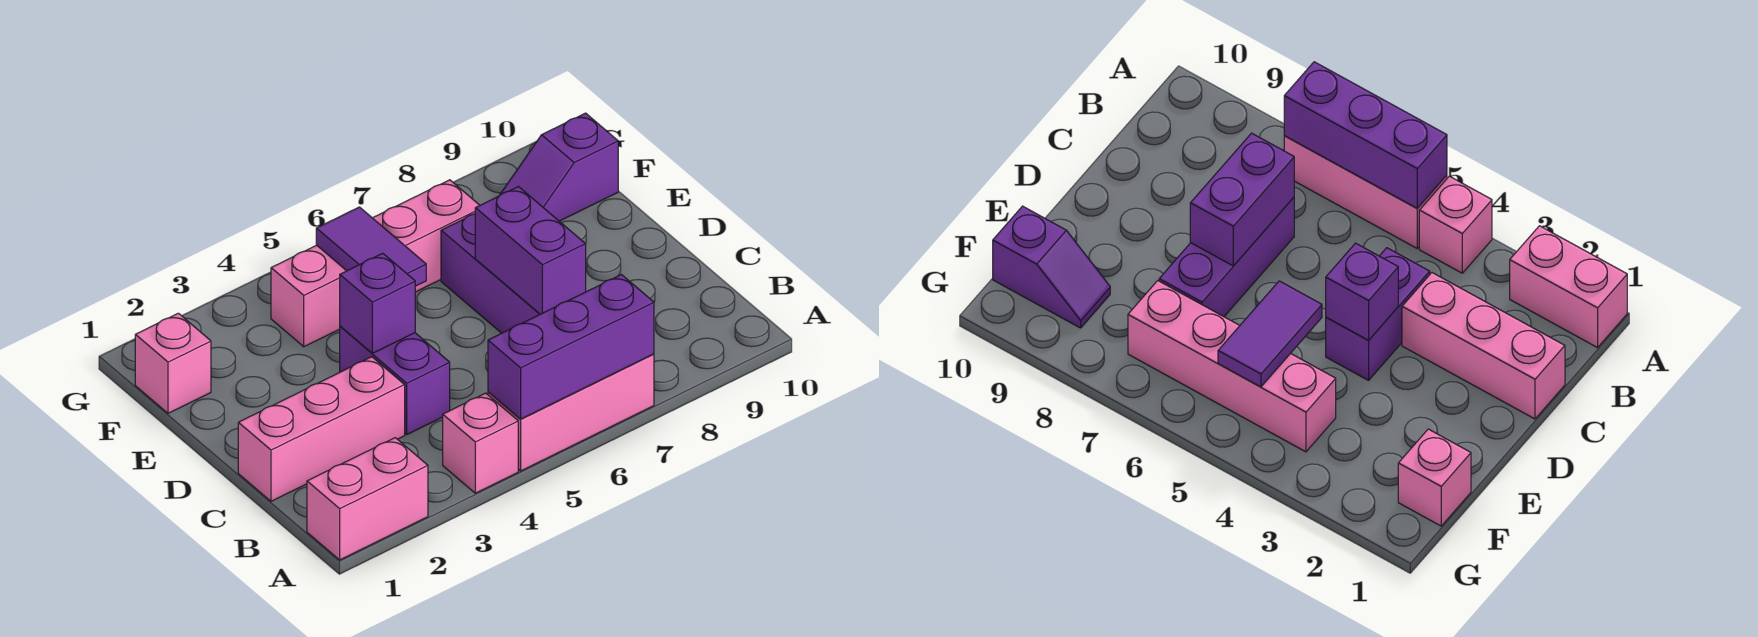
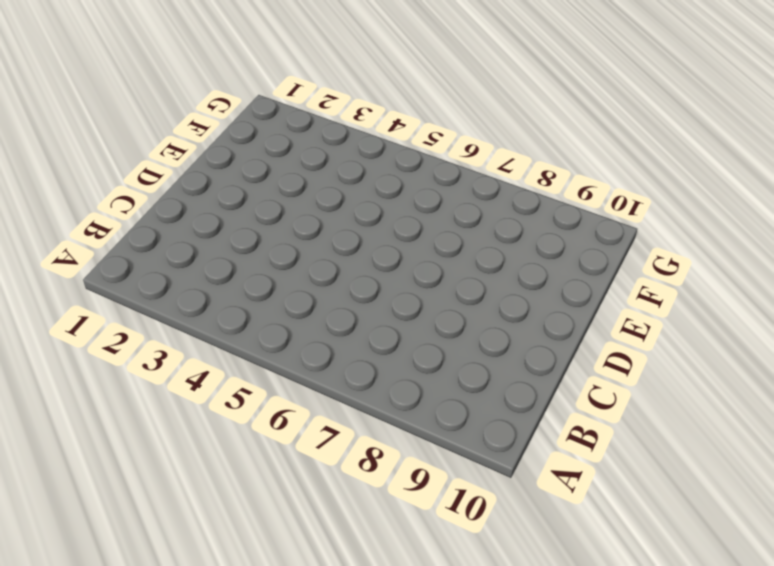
none -> pink brick A1:A2 level 1
none -> pink brick A4 level 1
none -> pink brick A5:A7 level 1

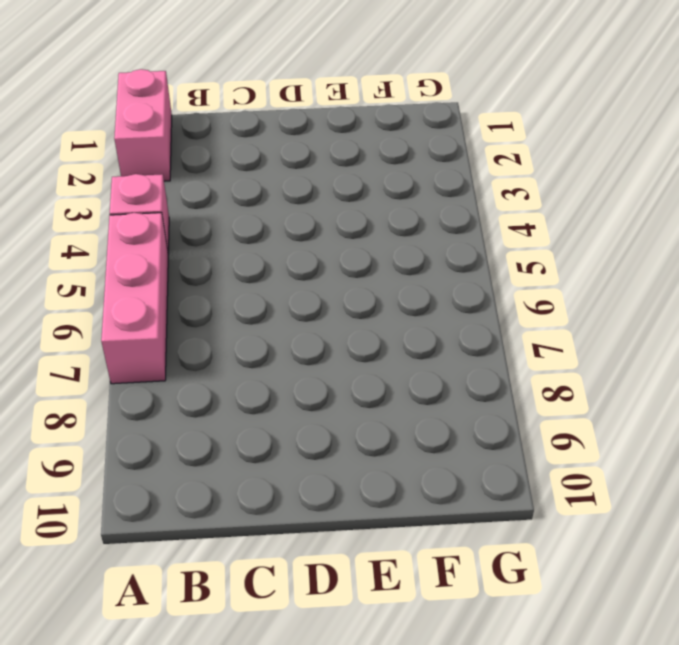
none -> pink brick C1:C3 level 1
none -> purple brick C4:D4 level 1
none -> purple brick C7:E7 level 1

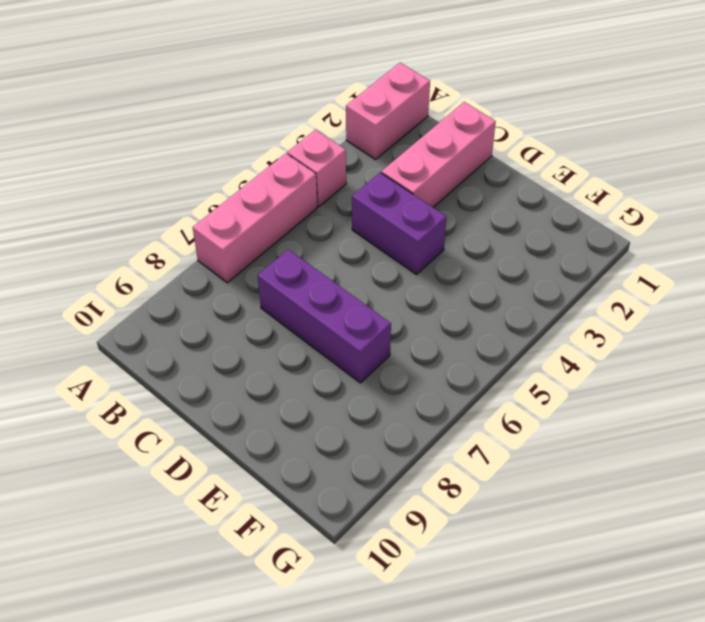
none -> pink brick F1 level 1
none -> pink brick F4:F7 level 1
none -> purple slope F9:F10 level 1 top 10

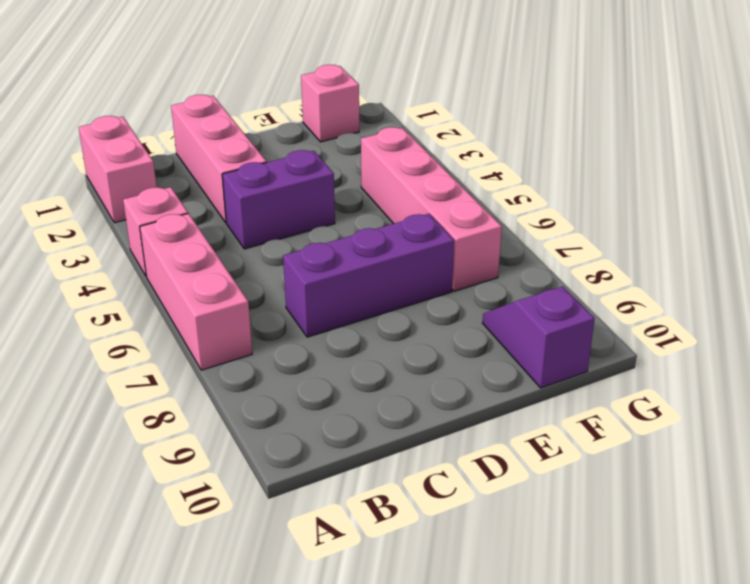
none -> purple brick A5:A7 level 2
none -> purple brick C7:D7 level 2
none -> purple brick D4 level 2

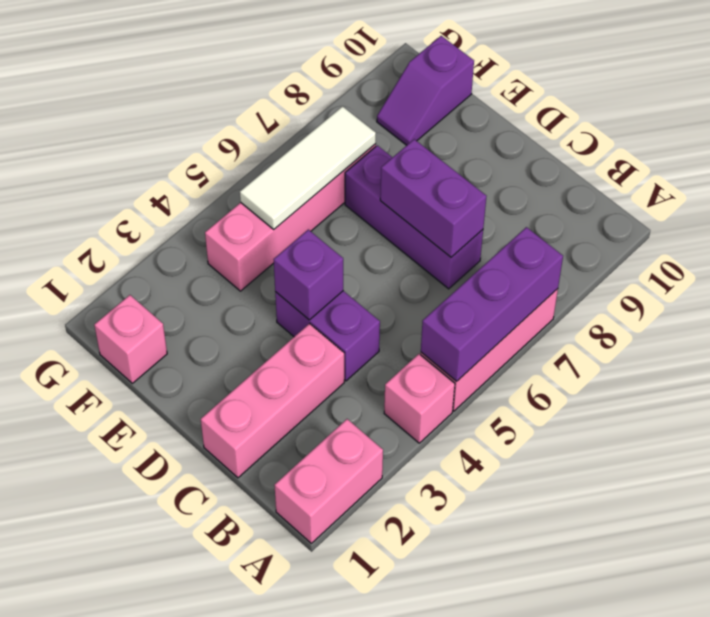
white tile F5:F7 level 2 -> purple tile E5:F5 level 2

